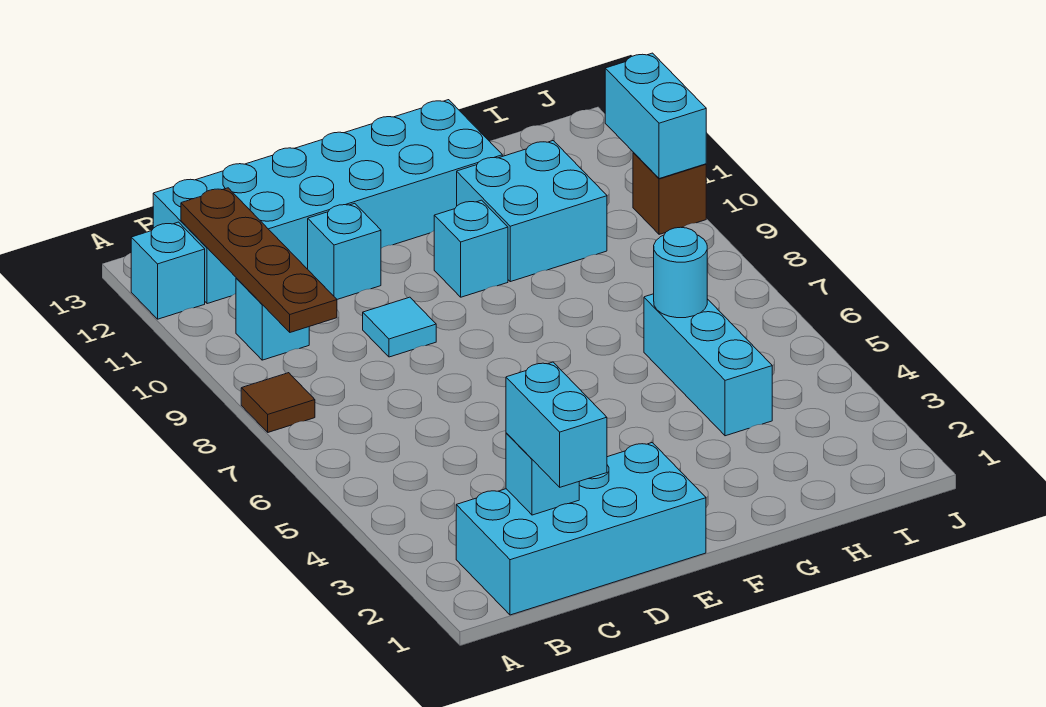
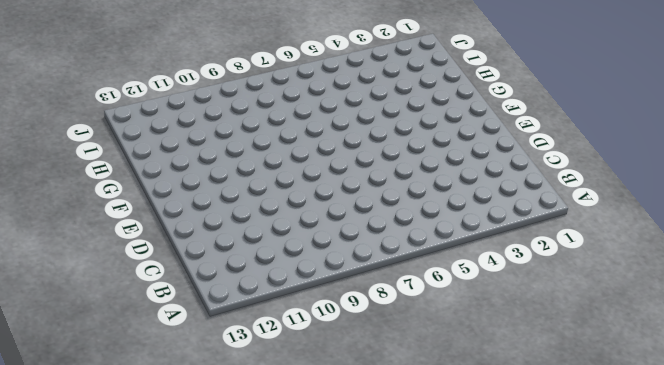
none -> brown tile A8 level 1
none -> cyan brick A12 level 1
none -> cyan brick B1:E2 level 1

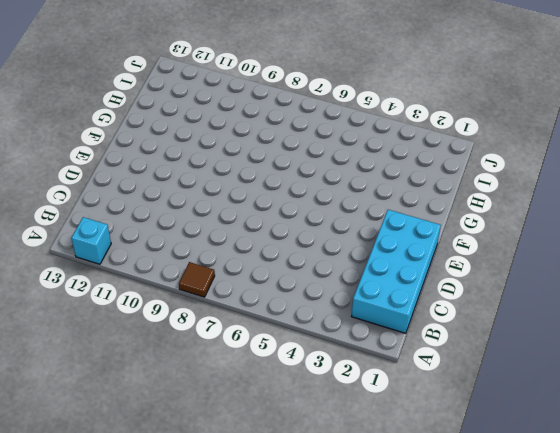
none -> cyan brick B10 level 1
none -> cyan brick B12:G13 level 1
none -> cyan tile D9 level 1

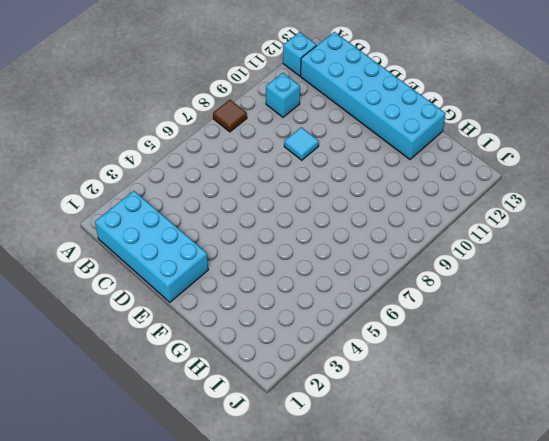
none -> cyan brick D11 level 1
none -> cyan brick F10 level 1
none -> cyan brick G10:H11 level 1

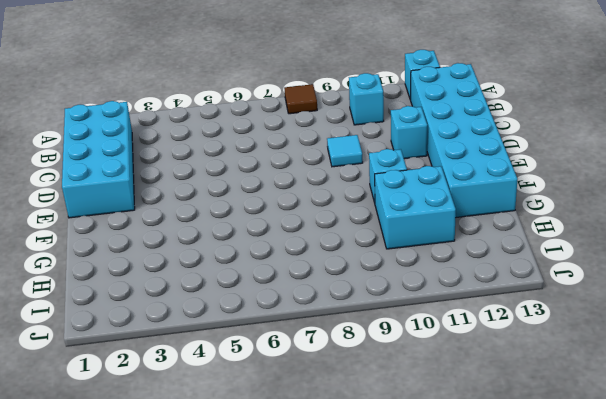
none -> cyan brick H4:H6 level 1
none -> brown brick J10 level 1
none -> brown plate B9:B12 level 2

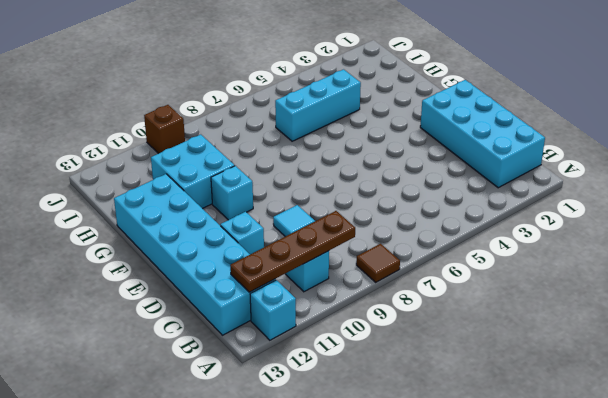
none -> cyan brick C2 level 2
none -> cyan round brick H6 level 2
none -> cyan brick J10:J11 level 2

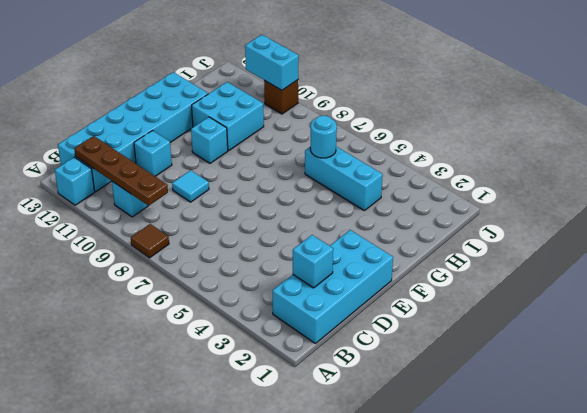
none -> cyan brick C1:C2 level 3

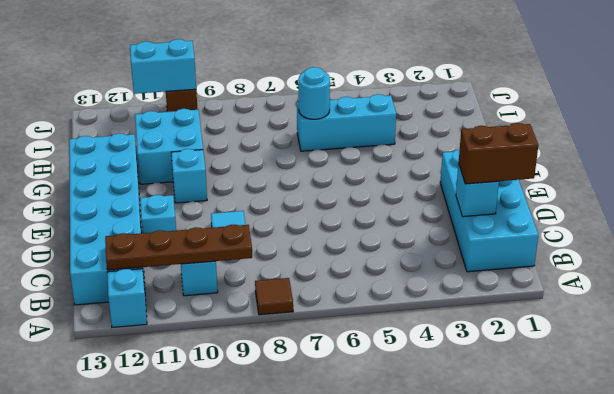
brown brick C1:C2 level 3 -> cyan brick C1:C2 level 3

